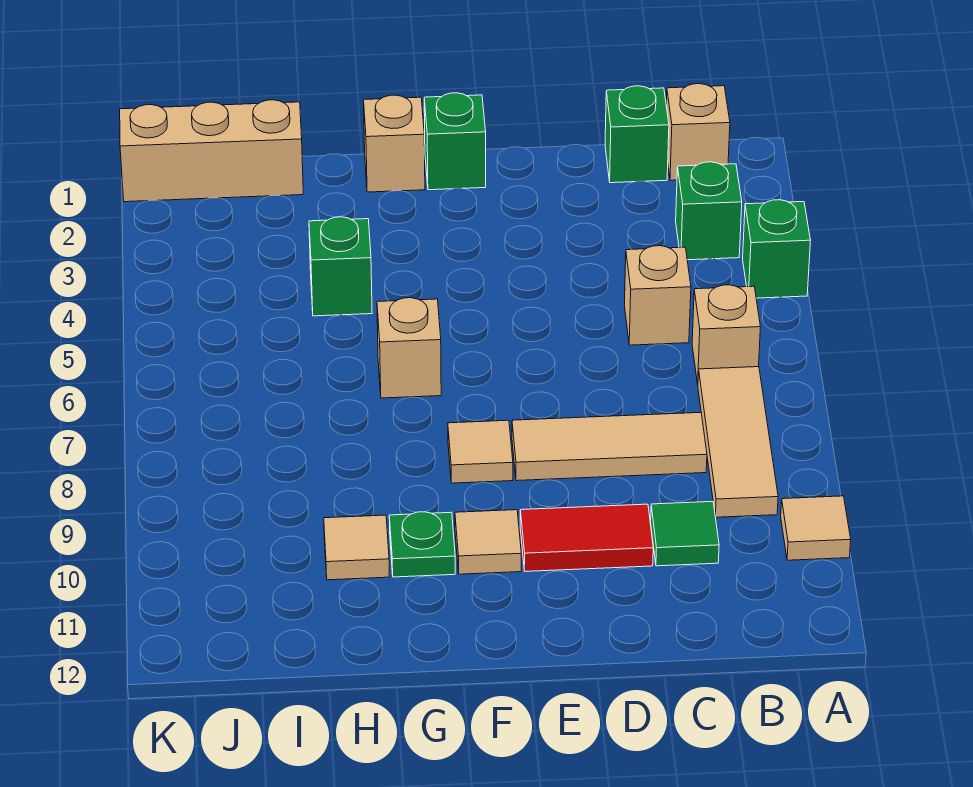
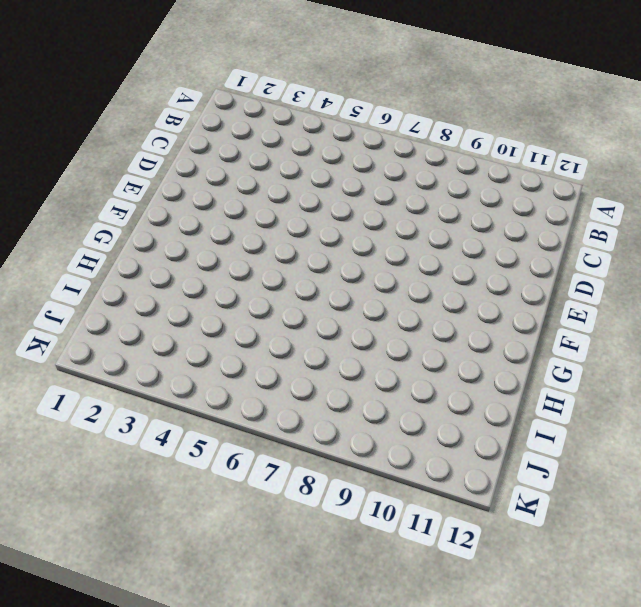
none -> green brick A4 level 1
none -> tan tile A10 level 1
none -> tan brick B1 level 1

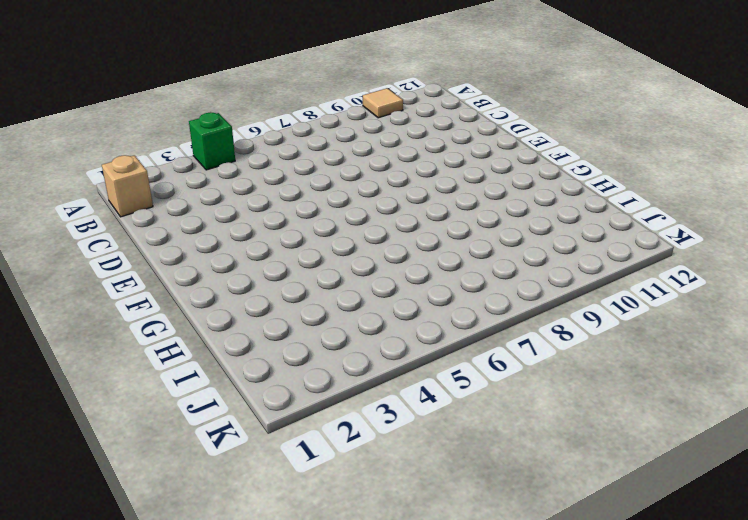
none -> green brick B3 level 1
none -> tan brick B6 level 1
none -> tan tile B7:B9 level 1

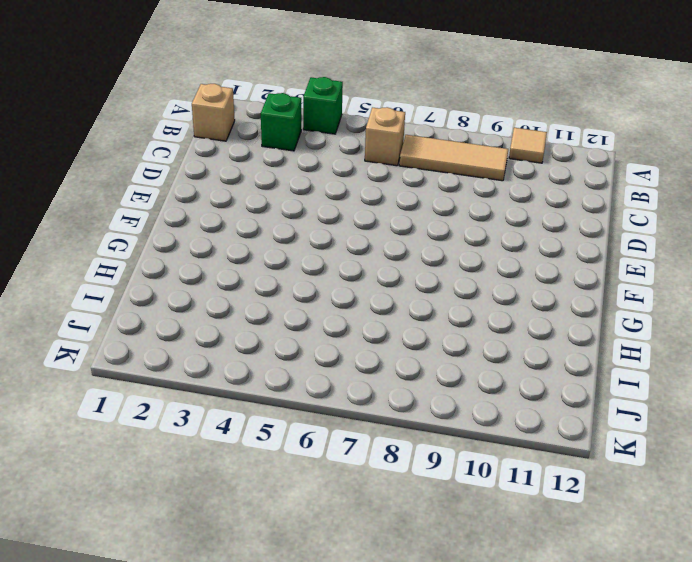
none -> green brick C1 level 1
none -> tan brick C5 level 1
none -> tan tile C8:E8 level 1

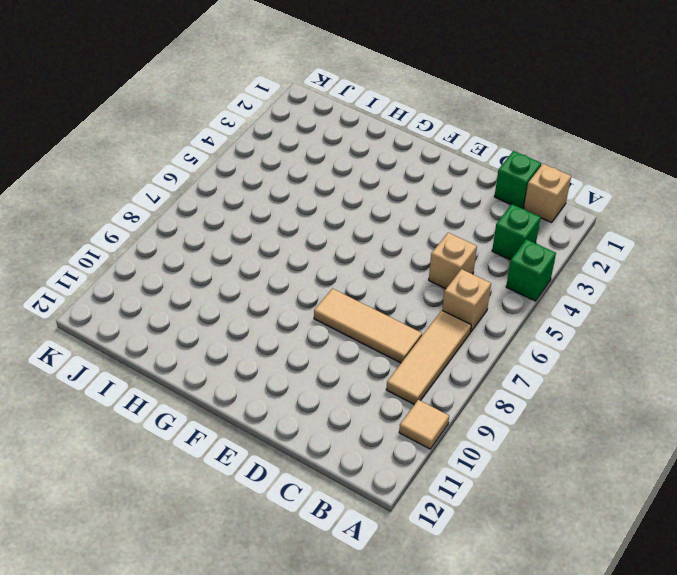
none -> green tile C10 level 1
none -> red tile D10:E10 level 1
none -> green brick F1 level 1

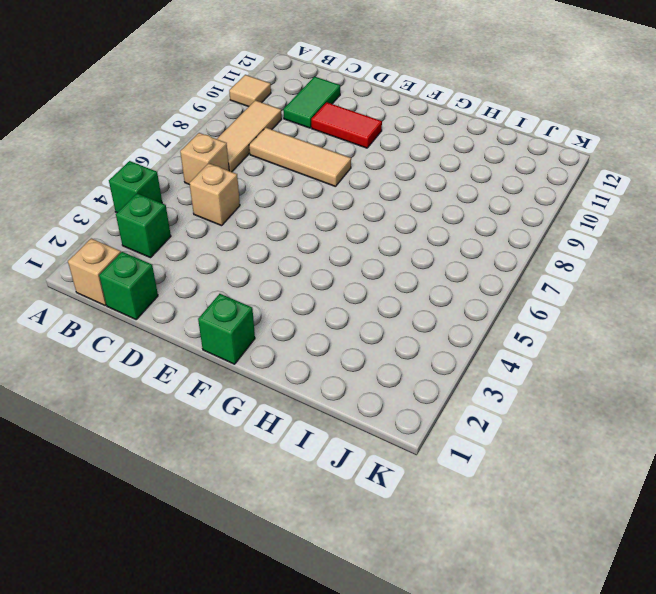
green tile C10:C11 level 1 -> green tile C10 level 1
none -> tan tile F8 level 1
none -> tan tile F10 level 1
none -> tan brick G1 level 1

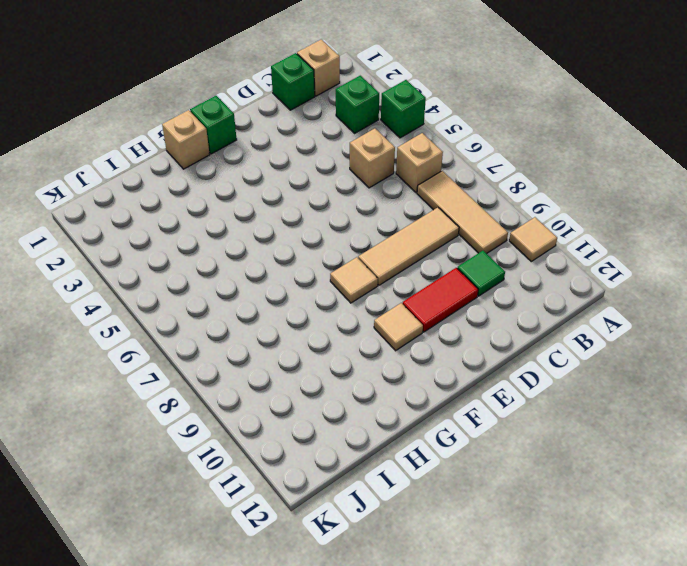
none -> tan brick G6 level 1
none -> green plate G10 level 1
none -> green brick H4 level 1

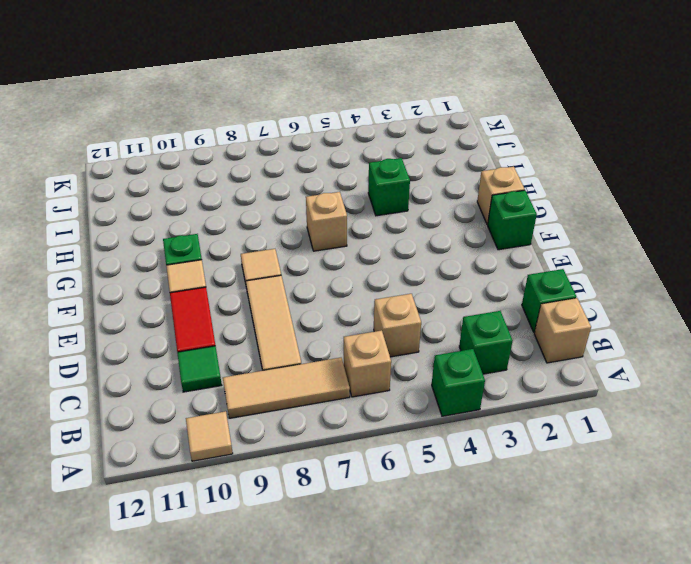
none -> tan tile H10 level 1
none -> tan brick I1:K1 level 1

